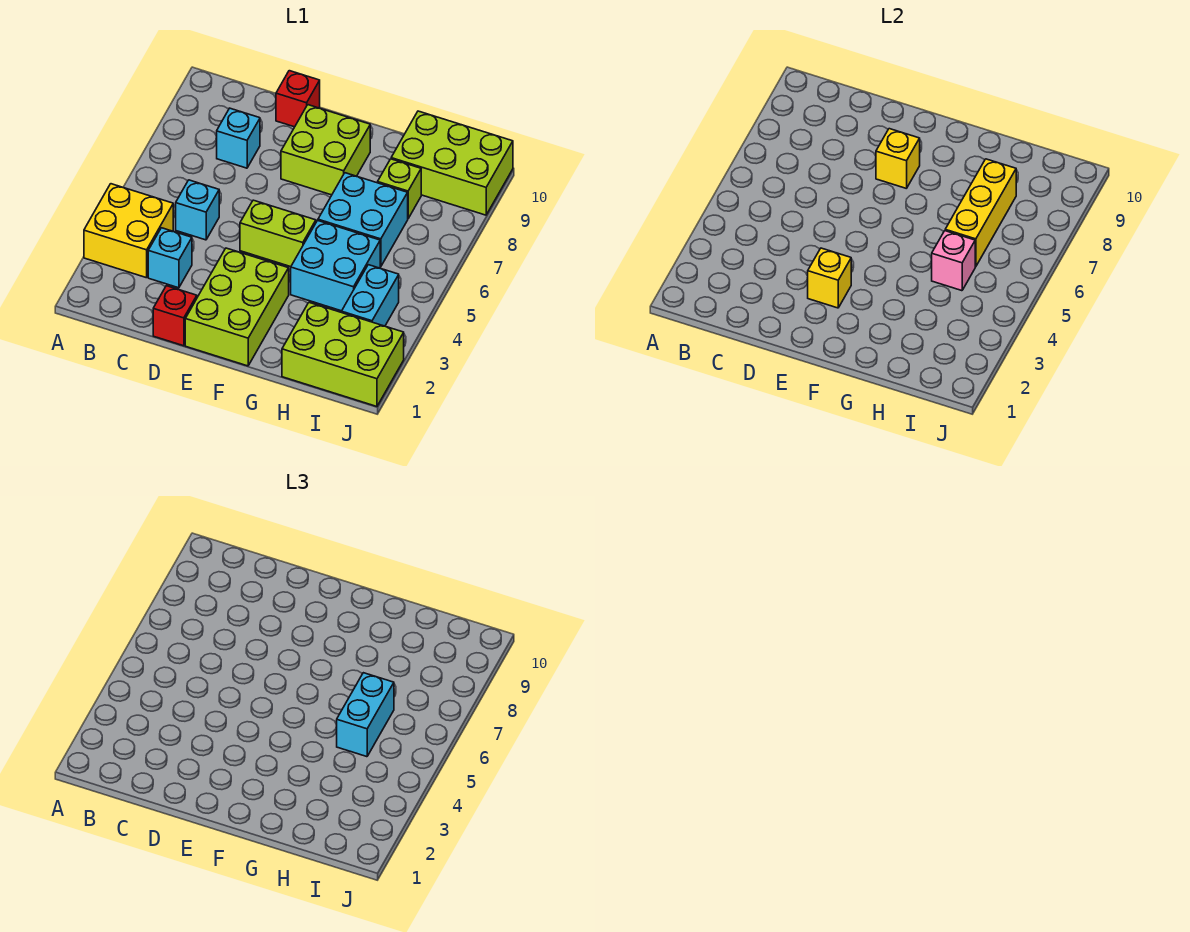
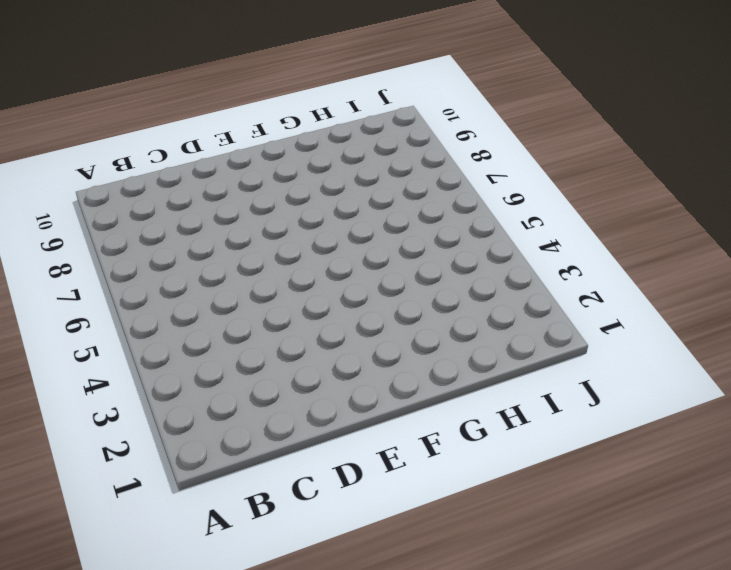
none -> yellow brick A3:B4 level 1
none -> cyan brick C3 level 1
none -> cyan brick C5 level 1

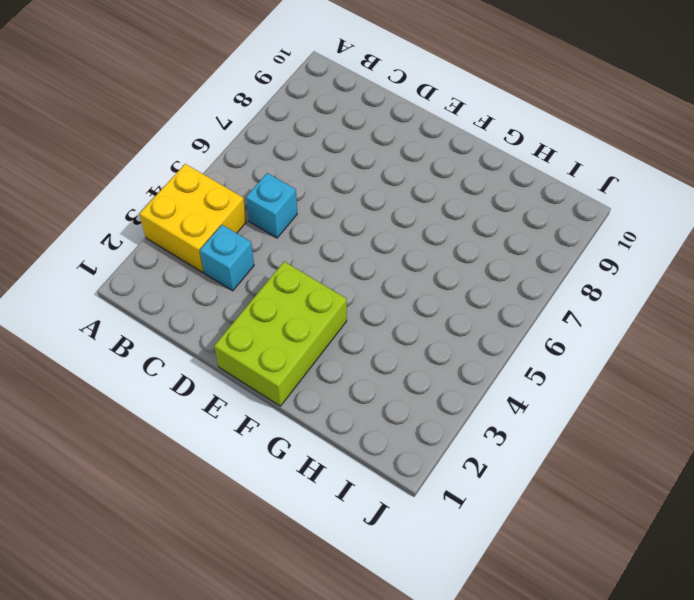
none -> cyan brick C8 level 1
none -> red brick D1 level 1
none -> red brick D10 level 1

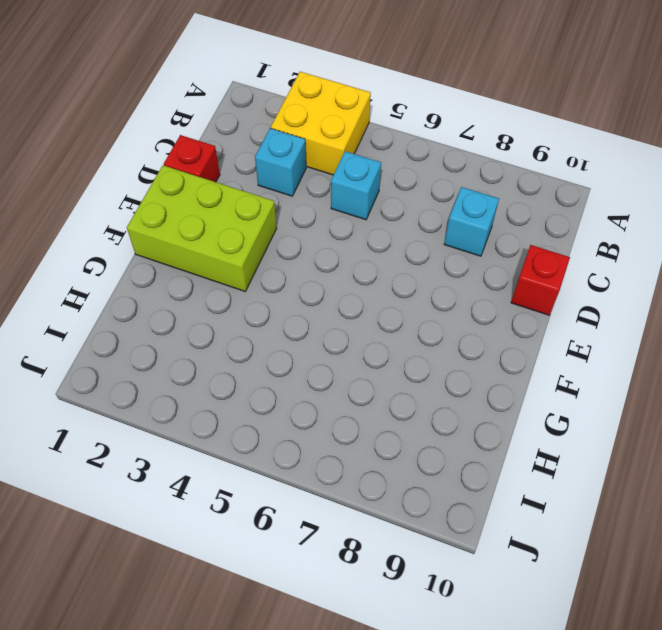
none -> lime brick E5:F5 level 1
none -> lime brick E8:F9 level 1
none -> cyan brick G4:H5 level 1

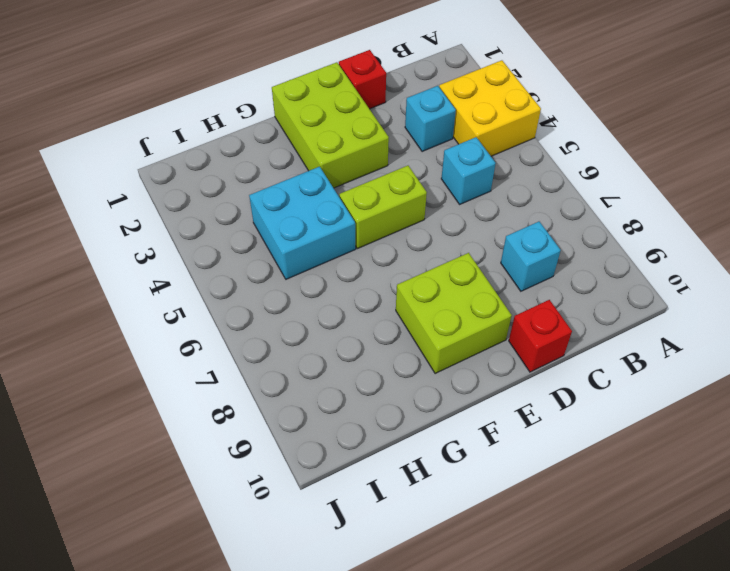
none -> cyan brick G6:H7 level 1
none -> lime brick H1:J2 level 1
none -> lime brick H8 level 1

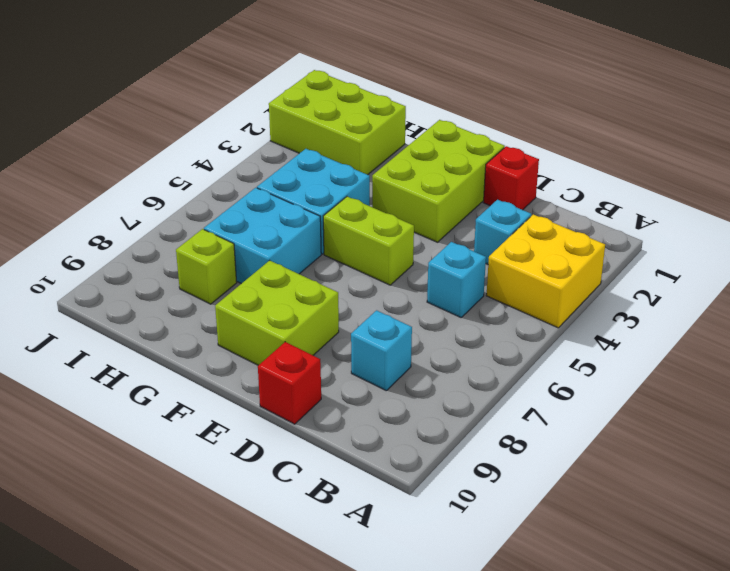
none -> lime brick H9:J10 level 1
none -> cyan brick I3:I4 level 1
none -> yellow brick E3 level 2

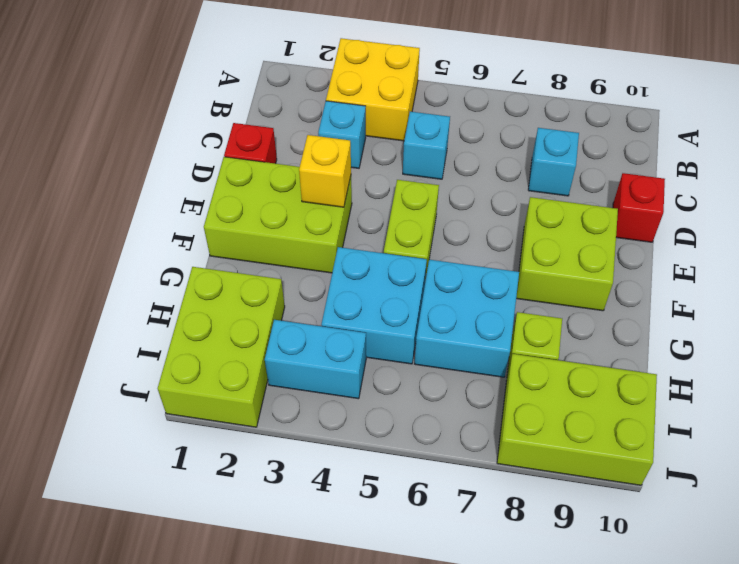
lime brick I8:J10 level 1 -> lime brick H9:J10 level 1
none -> yellow brick E8 level 2
none -> pink brick H5 level 2
none -> yellow brick H6:H8 level 2

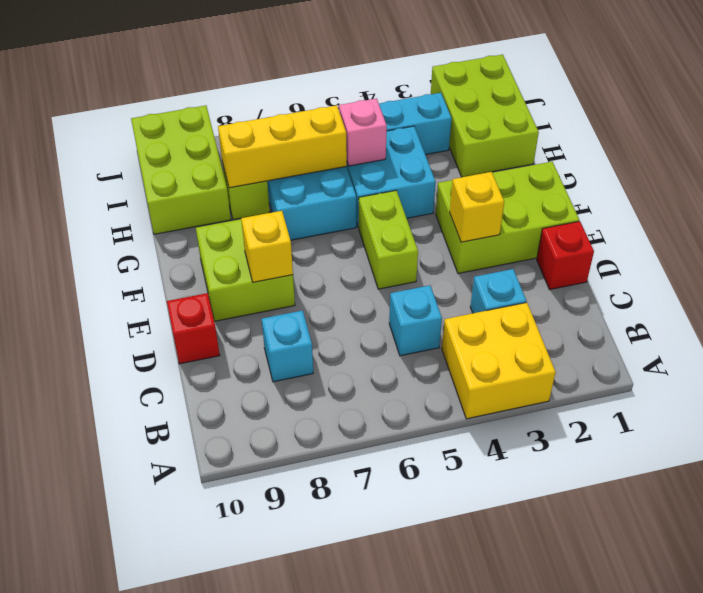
none -> cyan brick H5:H6 level 3

